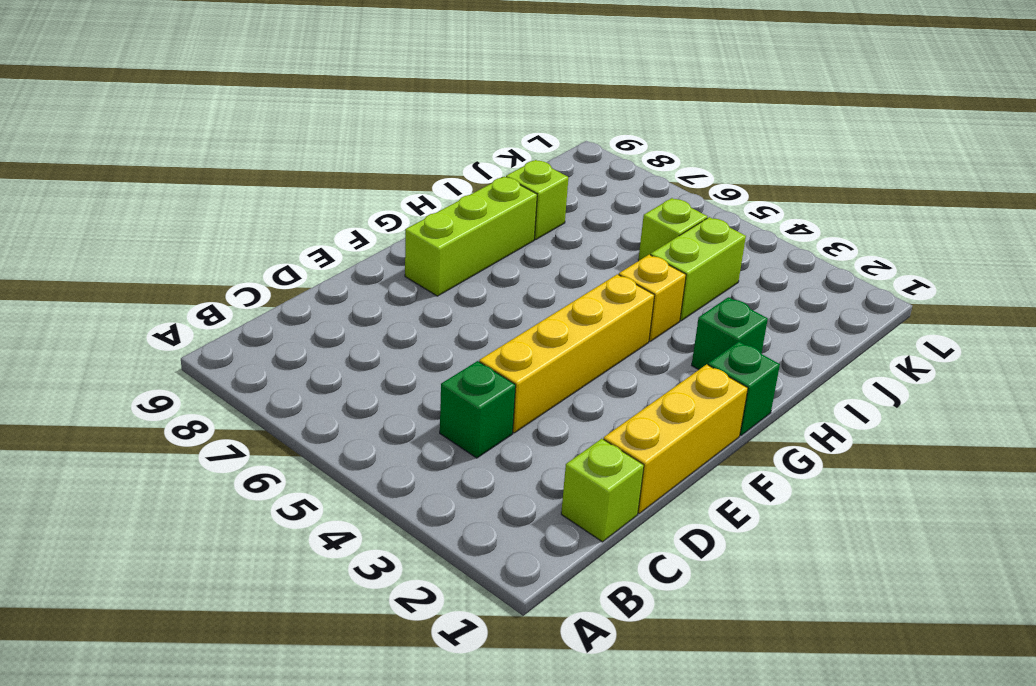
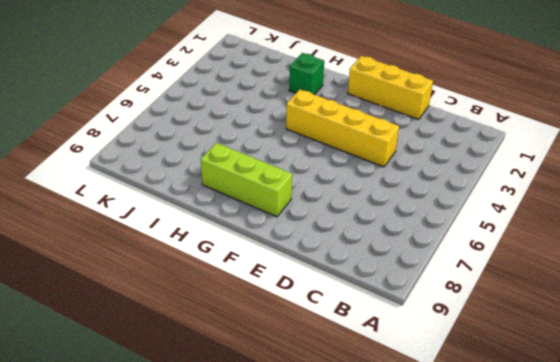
none -> lime brick C1 level 1
none -> green brick C4 level 1

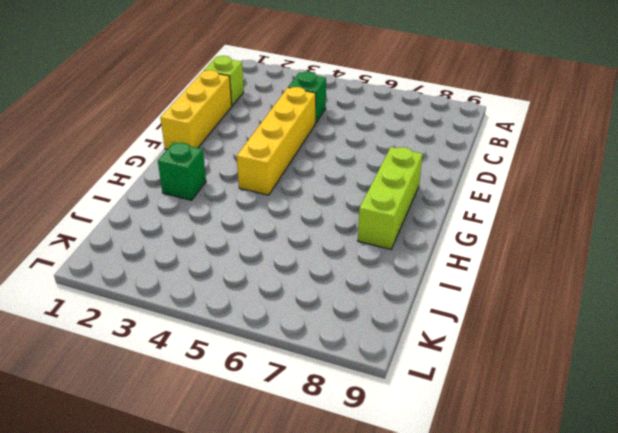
none -> green brick G1 level 1
none -> yellow brick H4 level 1

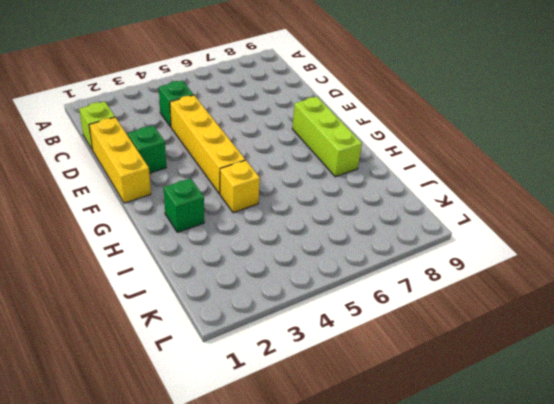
green brick E2 level 1 -> green brick G1 level 1
none -> lime brick I4:J4 level 1
none -> lime brick I8 level 1

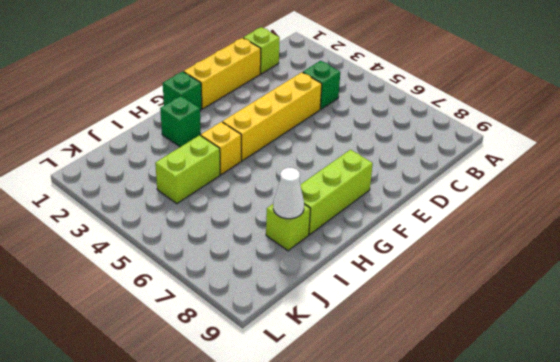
white cone I8 level 2 -> none
none -> lime brick J5 level 1

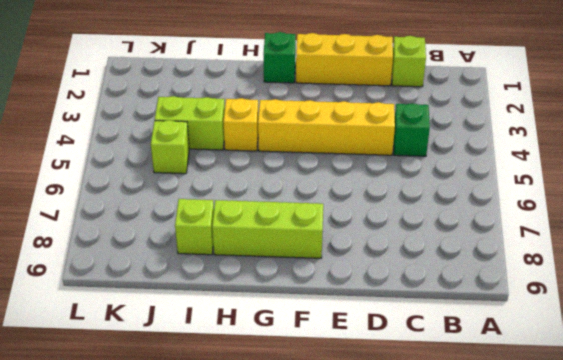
none -> green brick H2 level 1

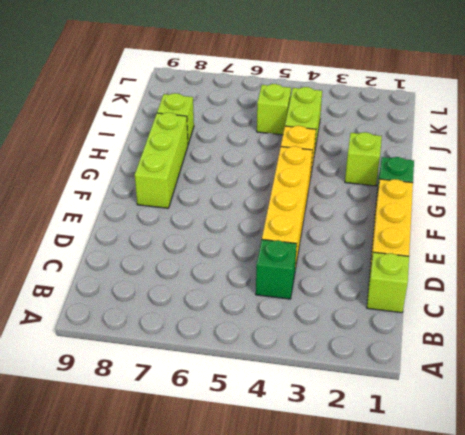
lime brick H2 level 1 -> green brick H2 level 1

